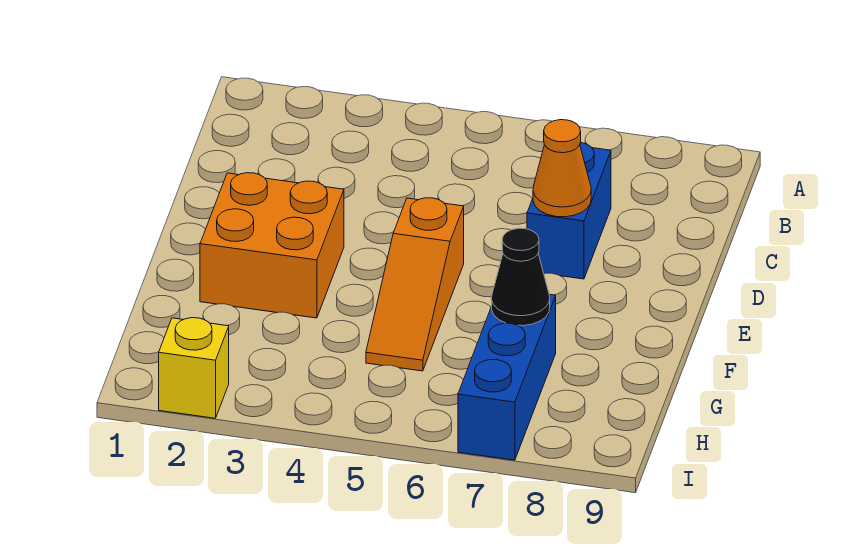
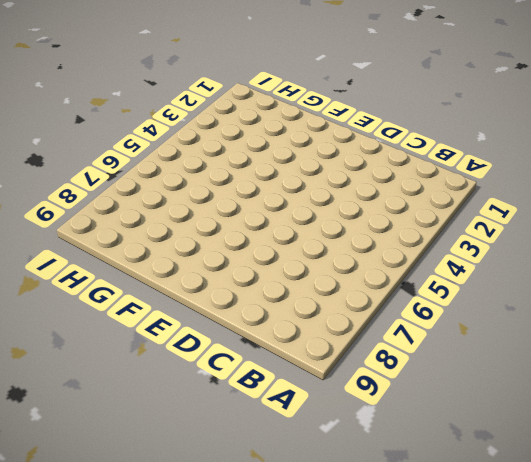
none -> blue brick C7:D7 level 1
none -> orange brick E2:F3 level 1

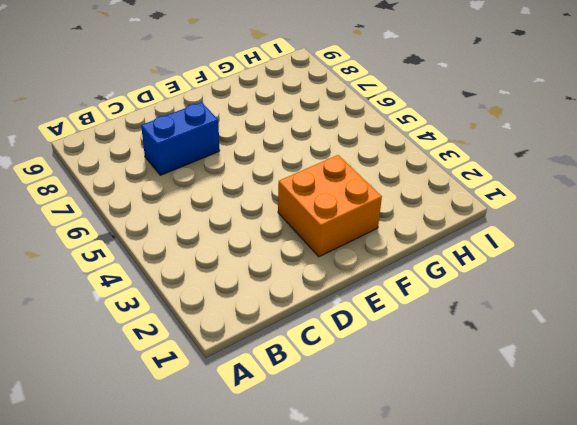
none -> orange slope E5:G5 level 1 top E
none -> blue brick G7:I7 level 1

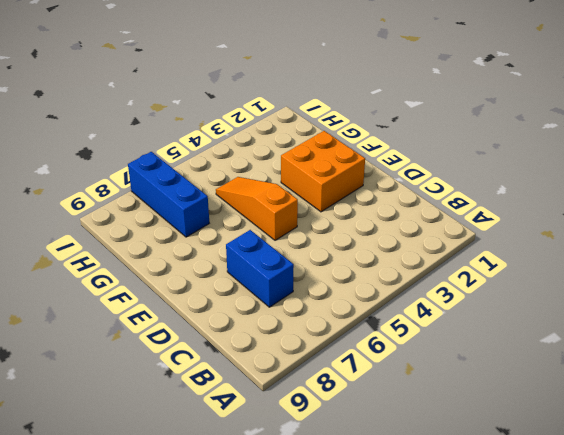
none -> yellow brick I2 level 1
none -> orange cone D7 level 2

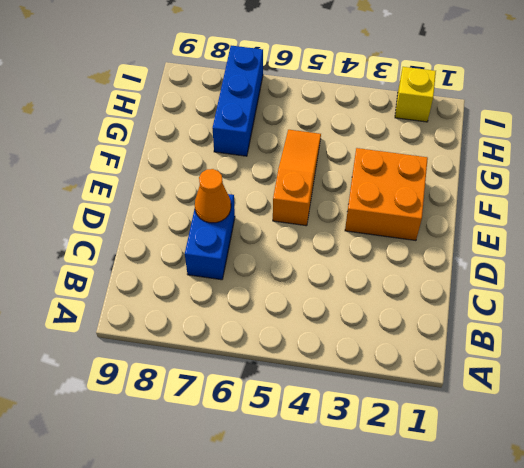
none -> black cone G7 level 2

